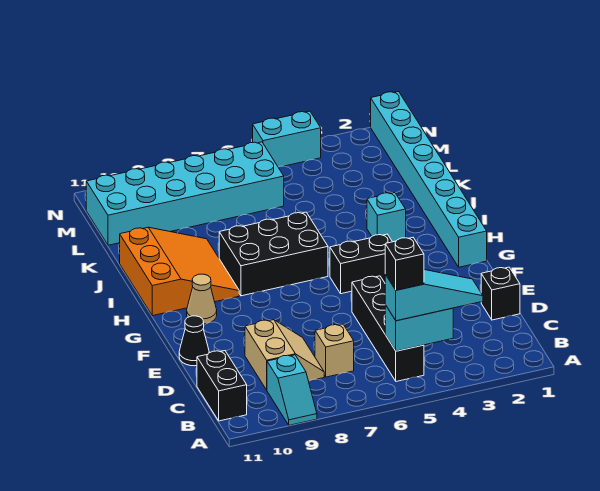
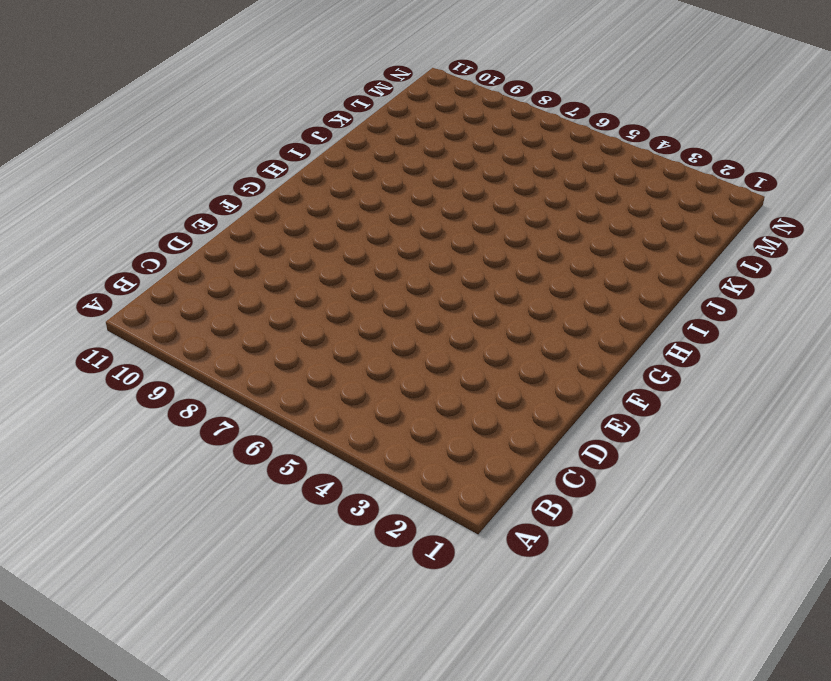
none -> cyan slope A9:B9 level 1 top B
none -> black brick B5:E5 level 1
none -> black brick B11:C11 level 1

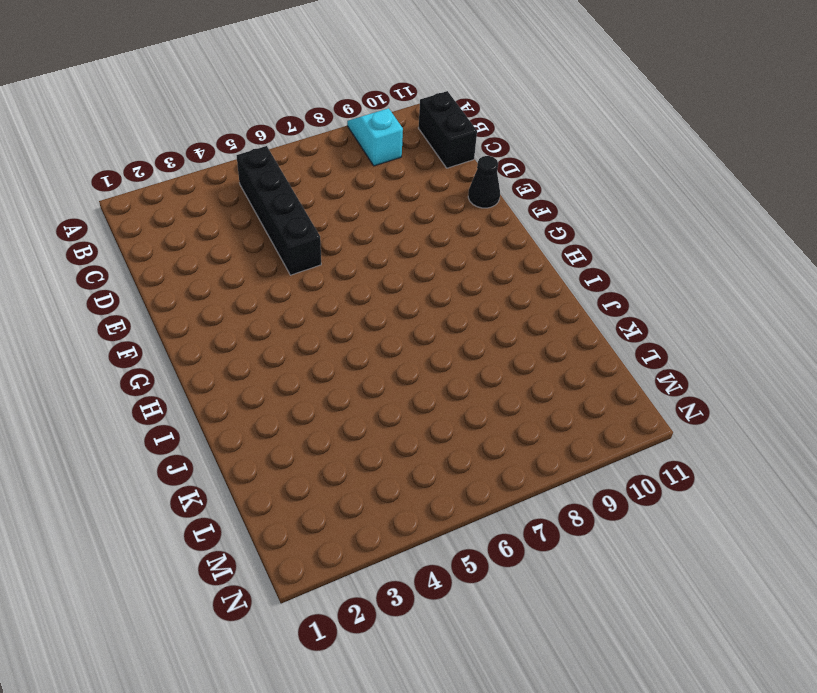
none -> tan brick C7 level 1
none -> tan slope C8:D9 level 1 top 9
none -> black brick D1 level 1

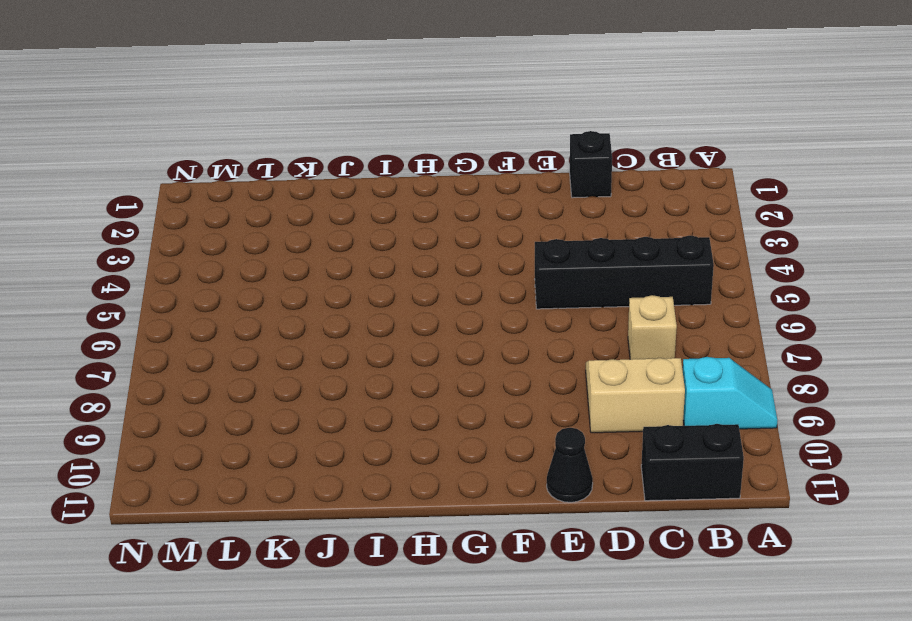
none -> cyan brick G1:N1 level 1
none -> black brick G4:G5 level 1
none -> tan cone G10 level 1

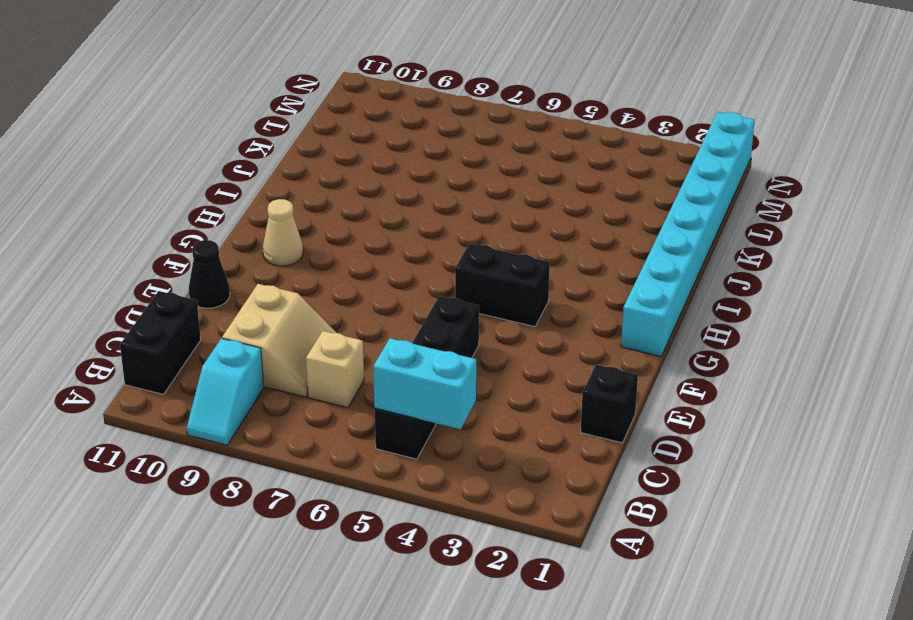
none -> black brick H6:I8 level 1
none -> orange slope H9:J11 level 1 top 11
none -> cyan brick I3 level 1

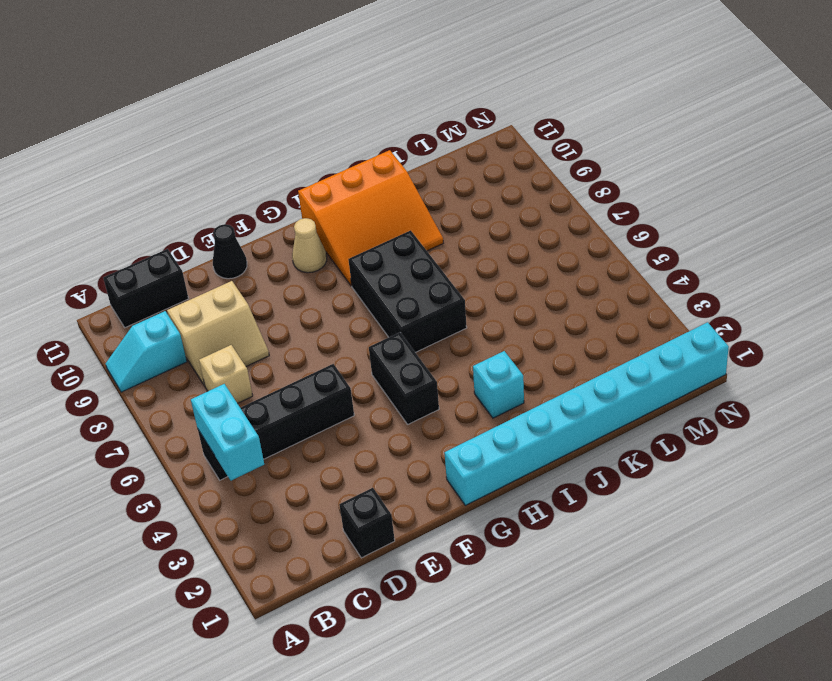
none -> cyan brick L6:M11 level 1
none -> cyan brick N4:N5 level 1
none -> cyan slope B3:B5 level 3 top 5

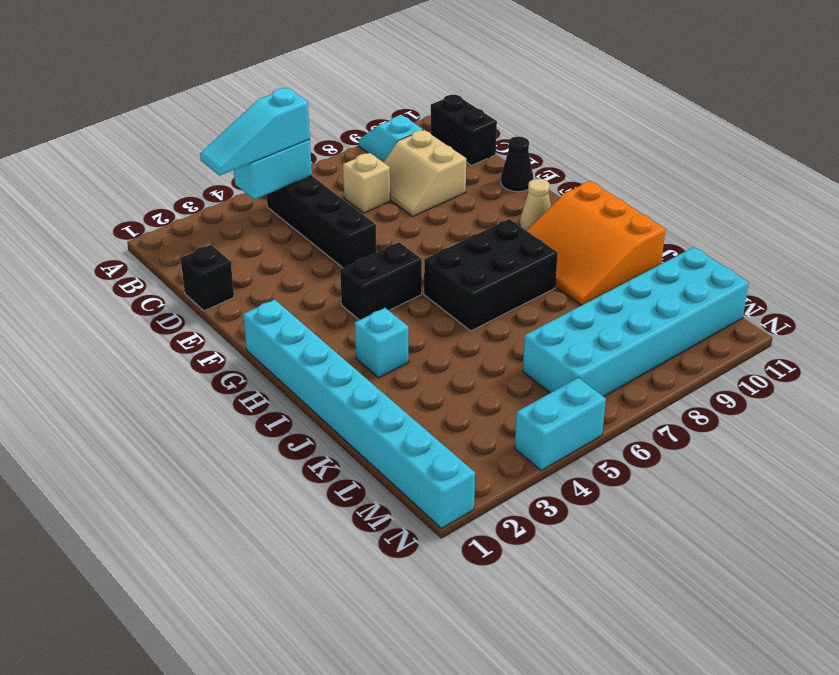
none -> black brick B5 level 4

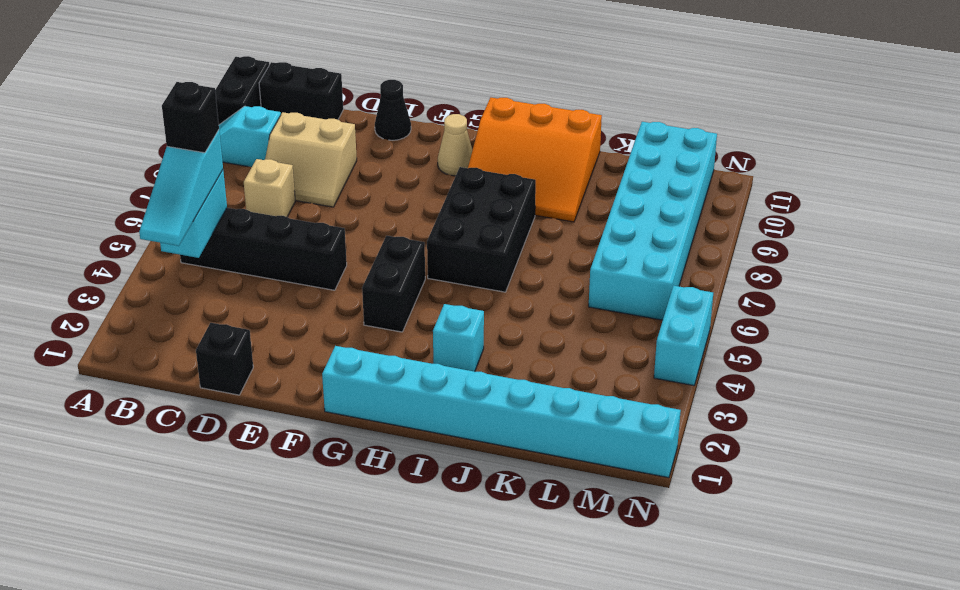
black brick A10:A11 level 1 -> none

